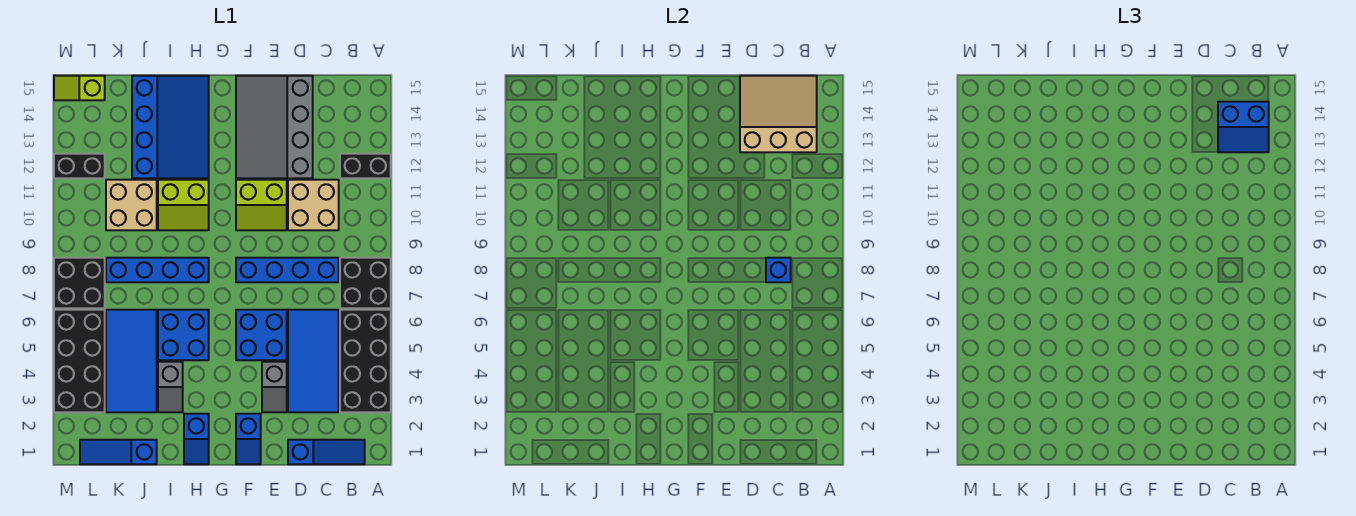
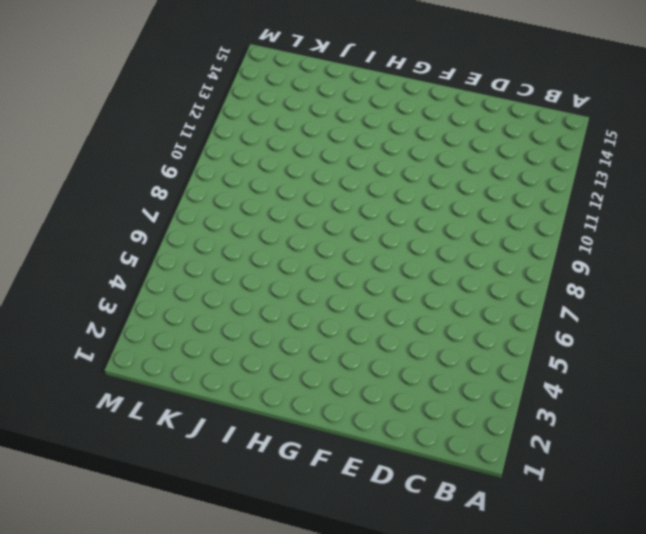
none -> black brick A3:B6 level 1
none -> black brick A7:B8 level 1
none -> black brick A12:B12 level 1

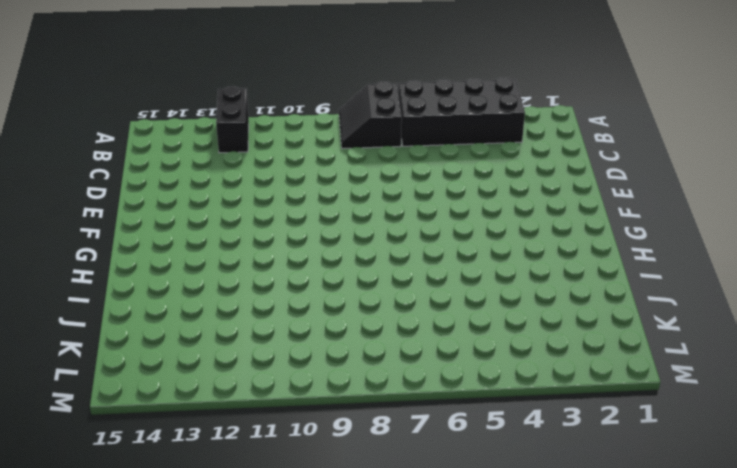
black slope A7:B8 level 1 top 7 -> black brick A7:B8 level 1
none -> blue slope B1:D1 level 1 top D
none -> blue tile C3:D6 level 1
none -> blue brick C8:F8 level 1

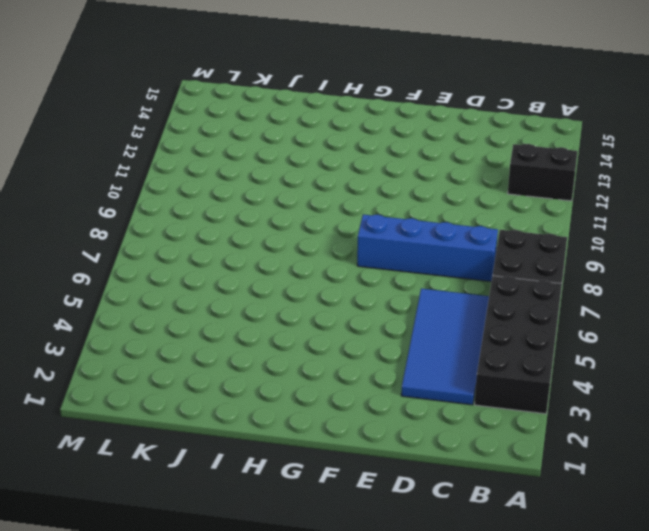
none -> blue slope B1:D1 level 1 top D
none -> tan brick C10:D11 level 1
none -> grey slope D12:F15 level 1 top D

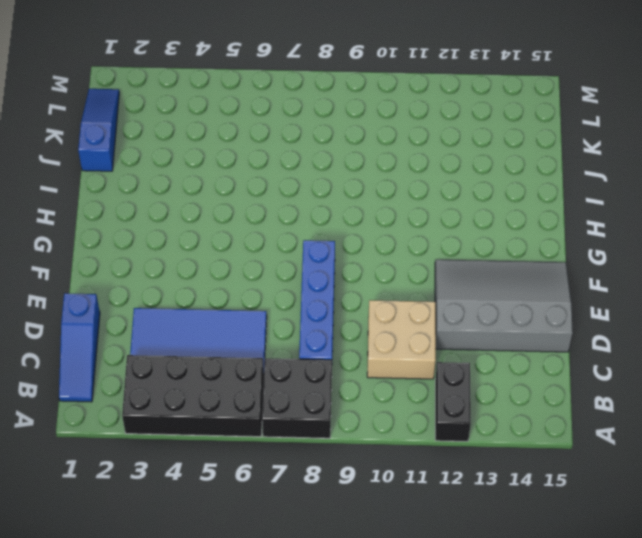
none -> grey slope E3:E4 level 1 top 4
none -> blue brick E5:F6 level 1
none -> lime slope E10:F11 level 1 top 11

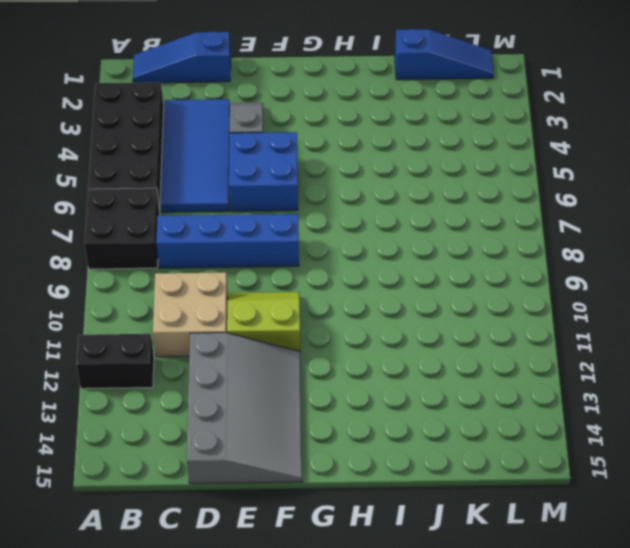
none -> blue slope F1:F2 level 1 top 2
none -> blue slope H1:H2 level 1 top 2
none -> blue brick H5:I6 level 1

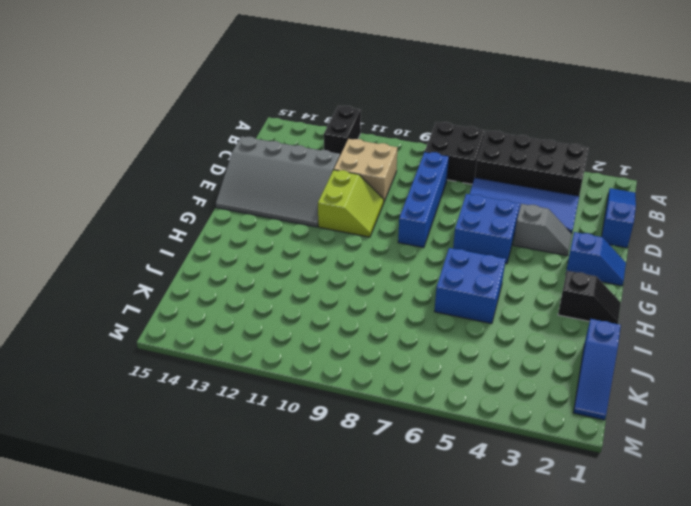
black slope H1:H2 level 1 top 2 -> blue slope H1:H2 level 1 top 2
none -> blue brick H8:K8 level 1
none -> lime slope H10:I11 level 1 top 11
none -> blue slope H12:J15 level 1 top J

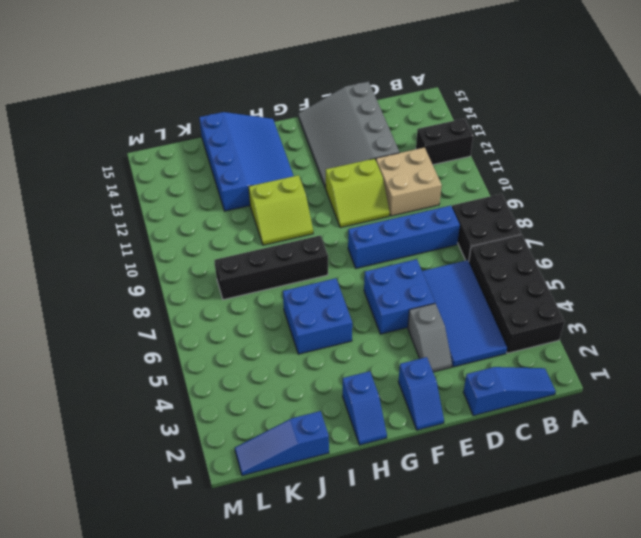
black brick H8:K8 level 1 -> blue brick H8:K8 level 1
none -> grey slope I3:I4 level 1 top 4
none -> blue tile J3:K6 level 1
none -> tan brick J10:K11 level 1

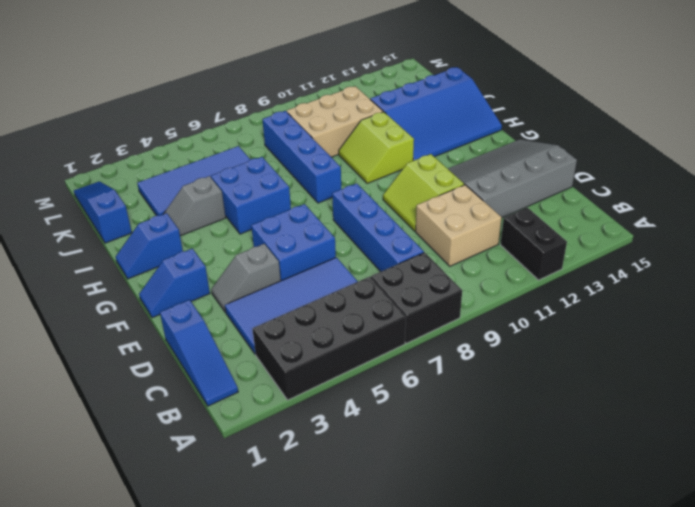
tan brick J9:K11 level 1 -> tan brick J10:K11 level 1
none -> black brick L3:M6 level 1
none -> black brick L7:M8 level 1
none -> black brick L12:M12 level 1

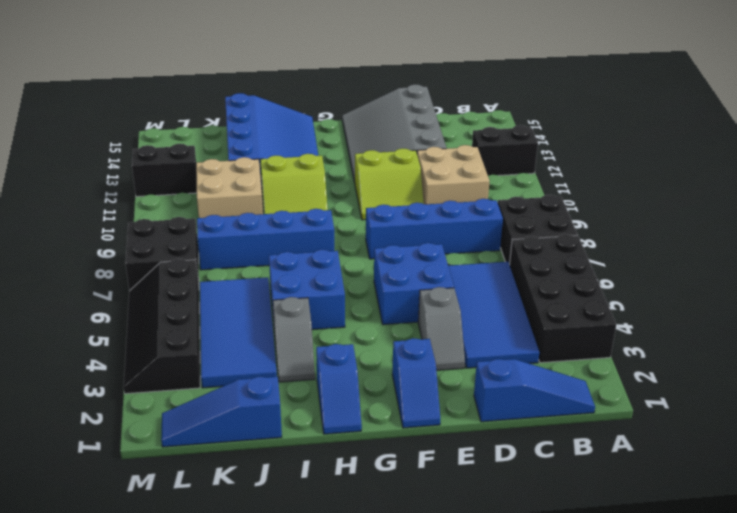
black slope L3:M6 level 1 top L -> black brick L3:M6 level 1
none -> lime slope L15:M15 level 1 top L
none -> tan slope B13:D15 level 2 top 13
none -> blue brick C8 level 2

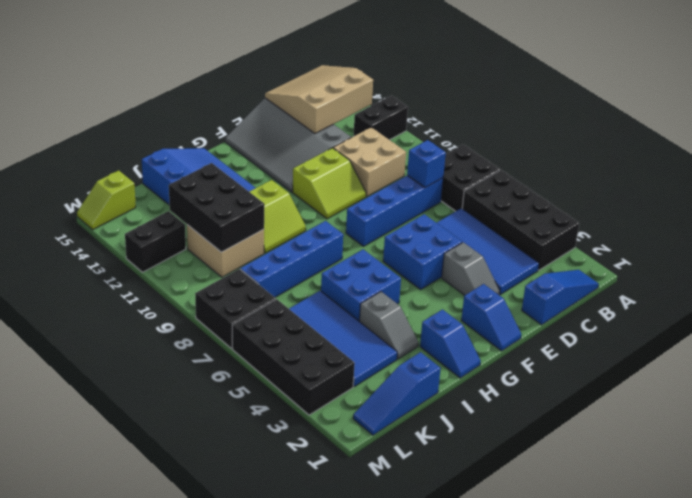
black brick J10:K12 level 2 -> none
none -> blue slope B13:C14 level 3 top 14

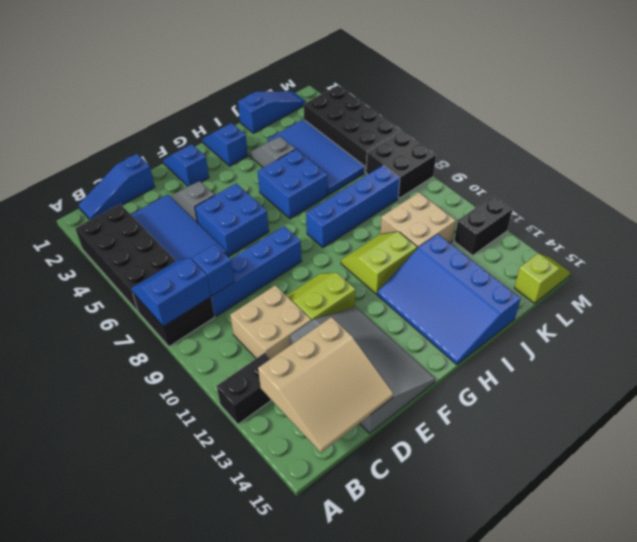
blue slope A7:B8 level 2 top 8 -> blue slope B13:C14 level 3 top 14

